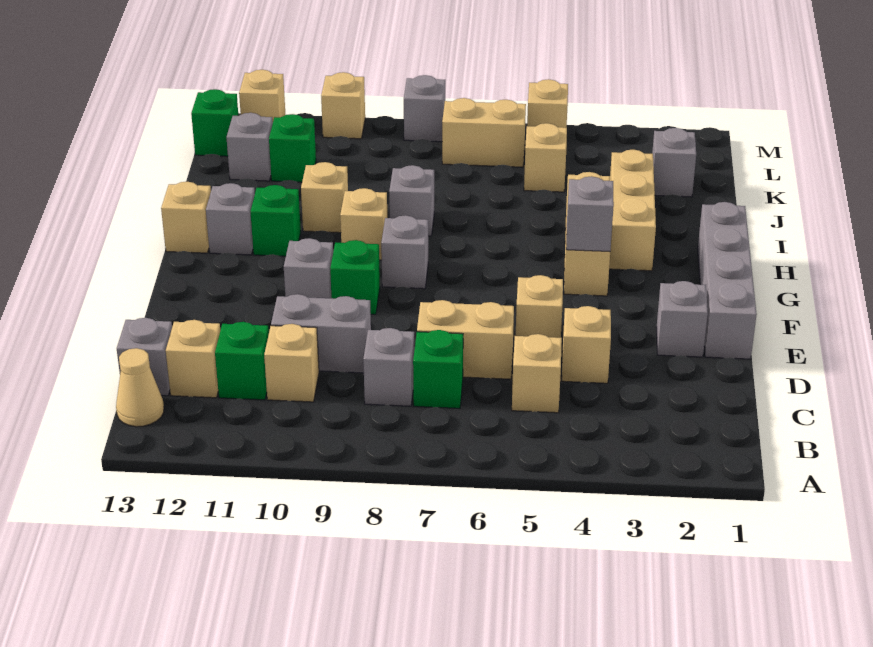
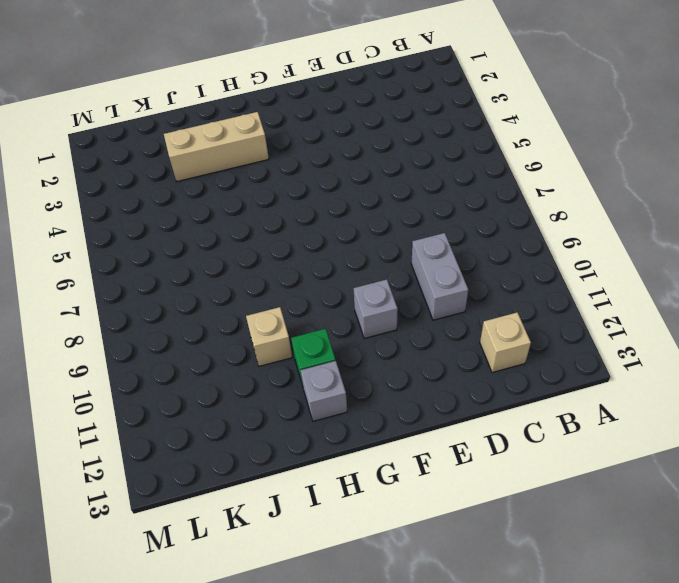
none -> tan cone B13 level 1
none -> tan brick C5 level 1
none -> green brick C7 level 1
none -> grey brick C8 level 1

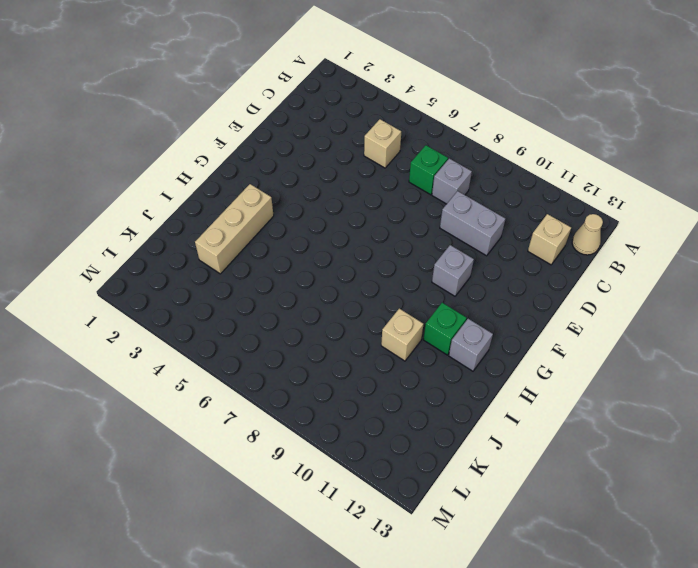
none -> tan brick C10 level 1
none -> green brick C11 level 1
none -> grey brick C13 level 1
none -> tan brick D4 level 1

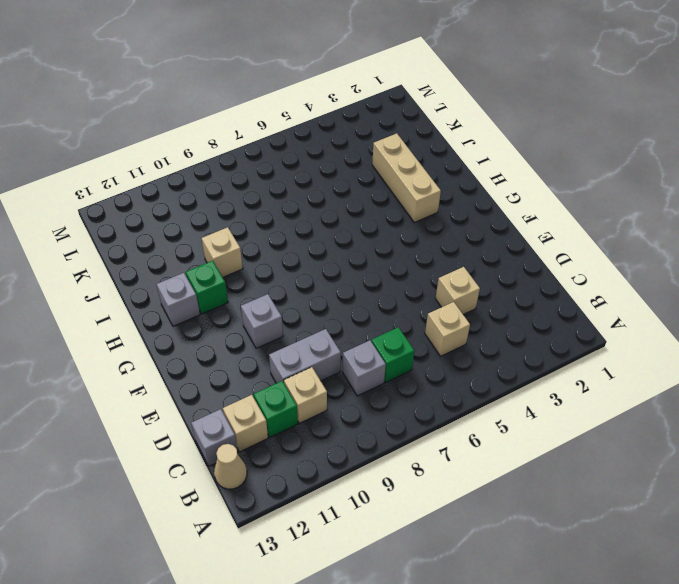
none -> tan brick D6:D7 level 1
none -> grey brick E1:H1 level 1
none -> grey brick E2 level 1
none -> tan brick E5 level 1

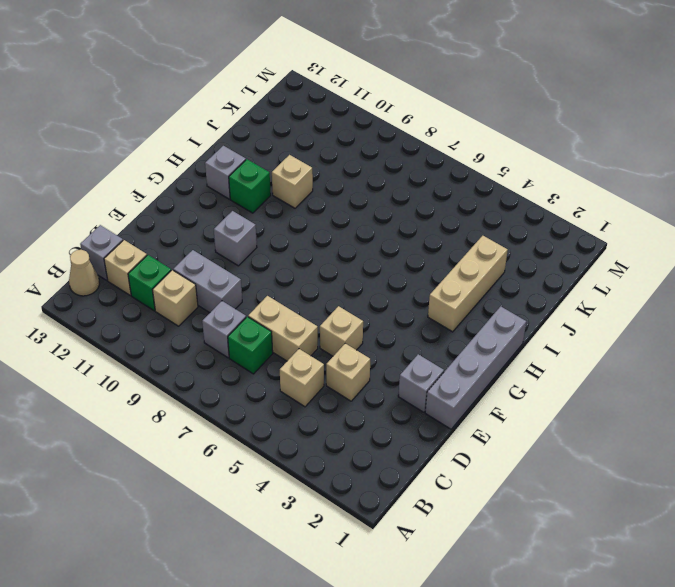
none -> green brick F9 level 1
none -> tan brick G4:I4 level 1
none -> grey brick G8 level 1
none -> tan brick H9 level 1

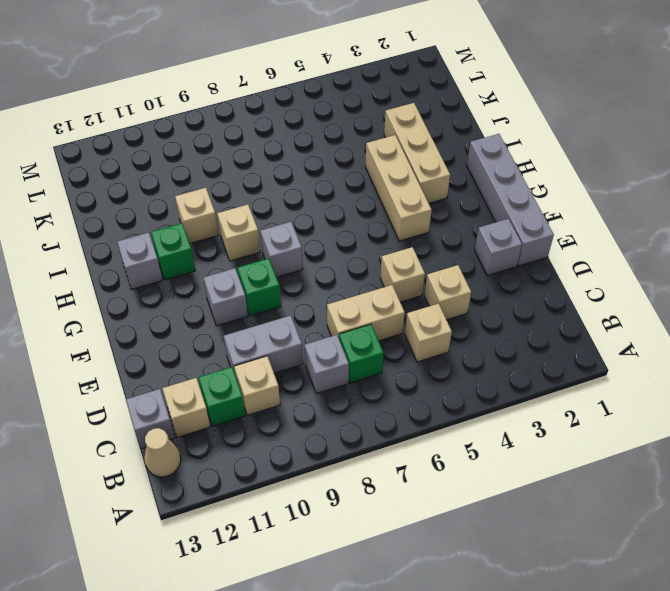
none -> tan brick H13 level 1
none -> grey brick I8 level 1
none -> grey brick K2 level 1
none -> tan brick K5 level 1

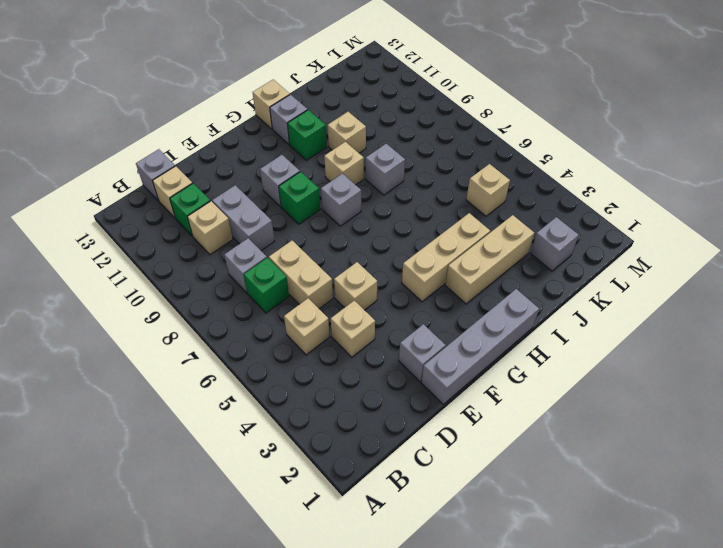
none -> tan cone B13 level 1
none -> green brick K11 level 1
none -> grey brick K12 level 1
none -> tan brick L6:L7 level 1

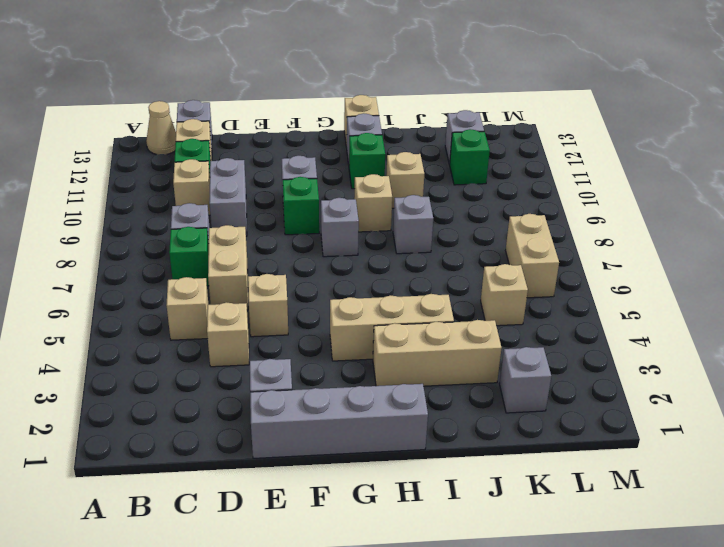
none -> green brick L13 level 1
none -> tan brick M5 level 1
none -> grey brick M8 level 1
none -> tan brick M10 level 1

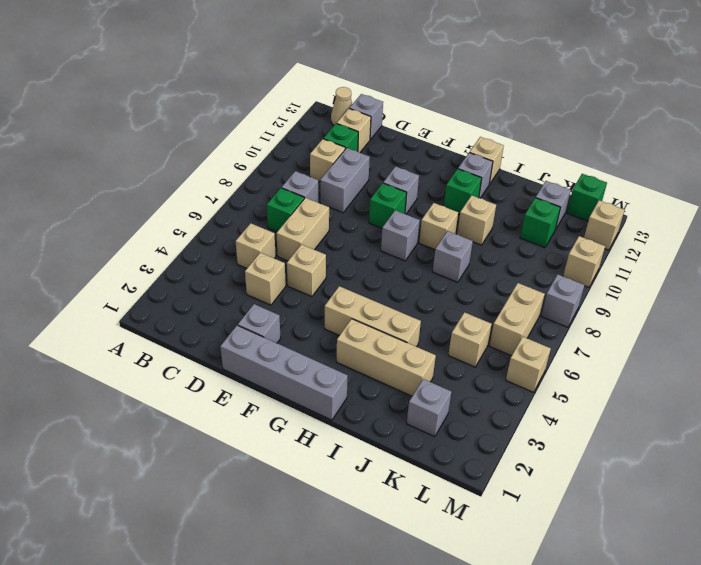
none -> grey brick G4 level 2

